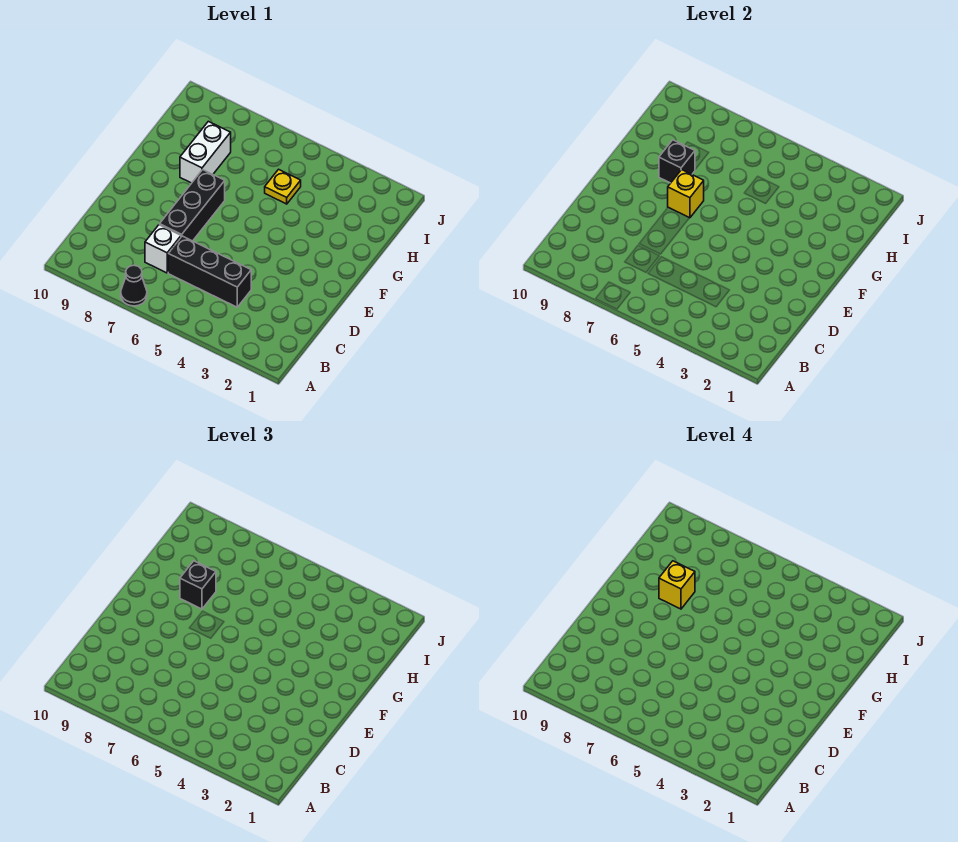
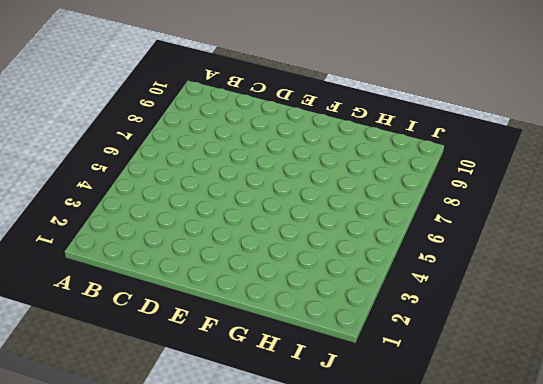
none -> black cone A7 level 1
none -> black brick C4:C6 level 1

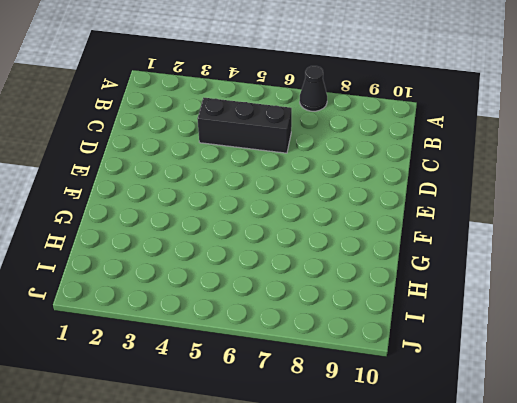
none -> white brick C7 level 1
none -> black brick D7:F7 level 1

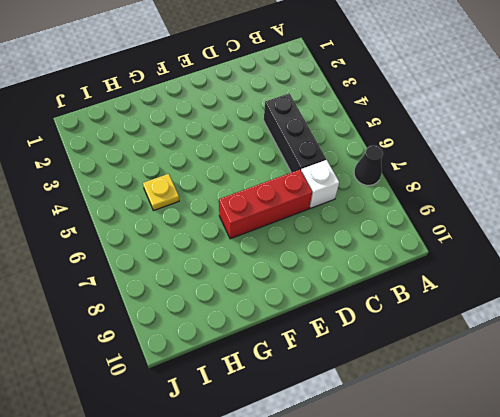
red brick D7:F7 level 1 -> black brick D7:F7 level 1
none -> white brick G8:H8 level 1
none -> yellow brick F7 level 2

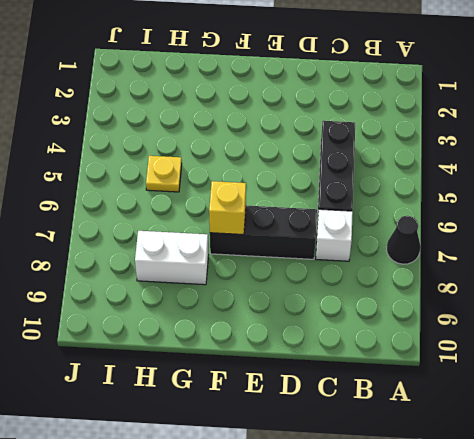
none -> black brick G8 level 2
none -> black brick G8 level 3

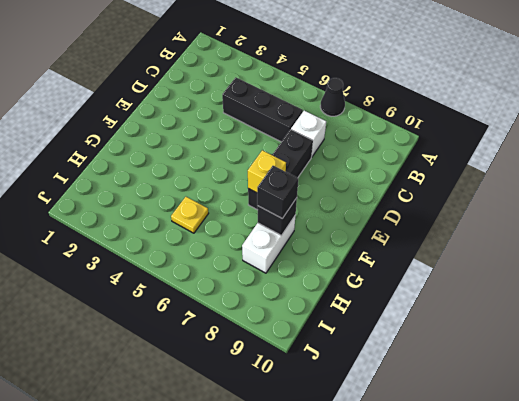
none -> yellow brick G8 level 4

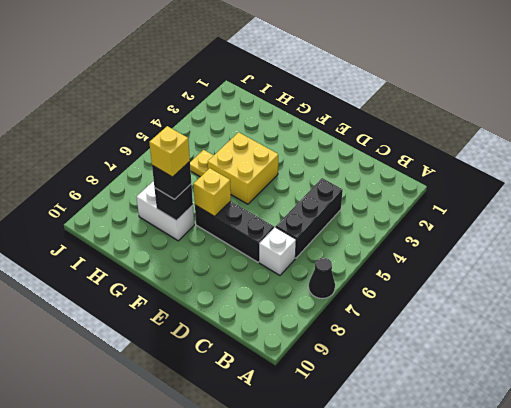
yellow brick F4:G5 level 1 -> none

